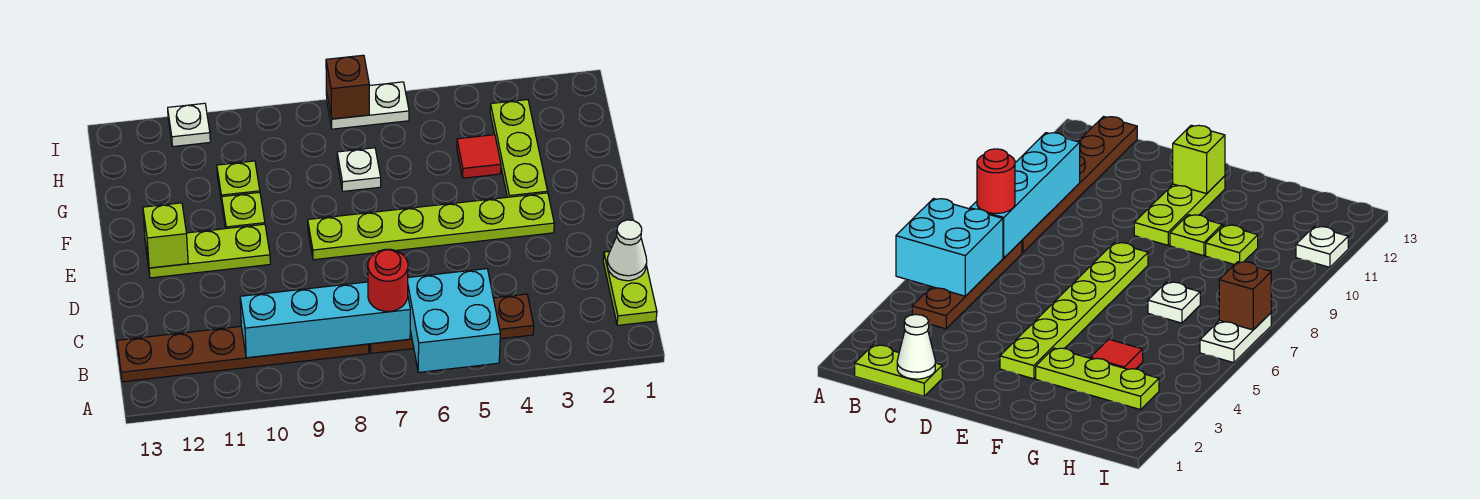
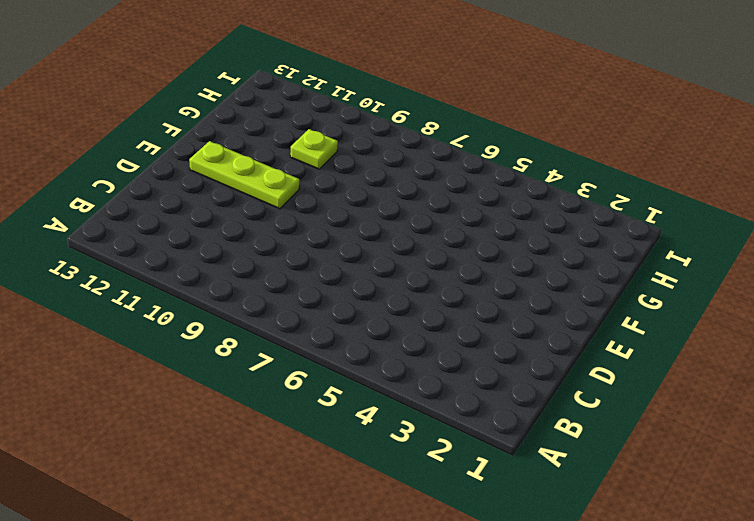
none -> lime plate B1:C1 level 1
none -> brown plate B4:B7 level 1
none -> brown plate B8:B13 level 1

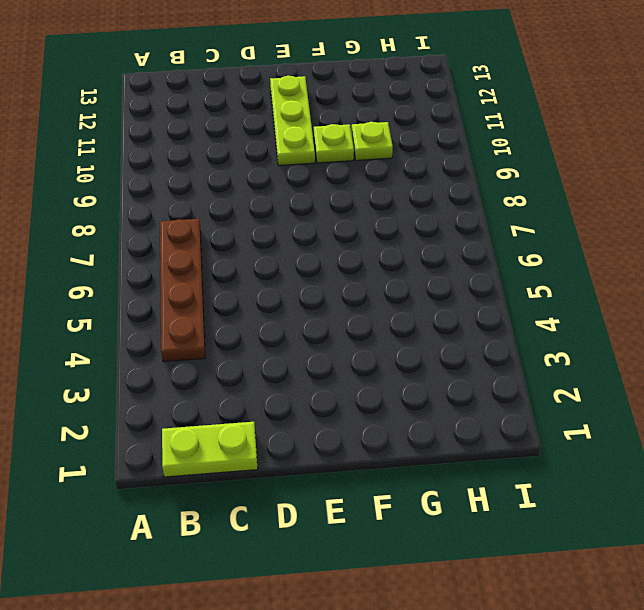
none -> brown plate B8:B13 level 1
none -> lime plate E3:E8 level 1
none -> lime plate F3:H3 level 1

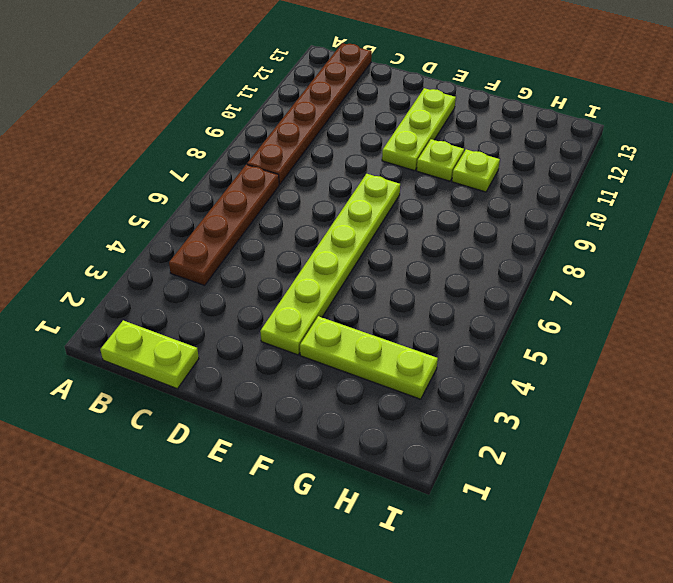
none -> red tile G4 level 1
none -> white plate G7 level 1
none -> white plate I6:I7 level 1

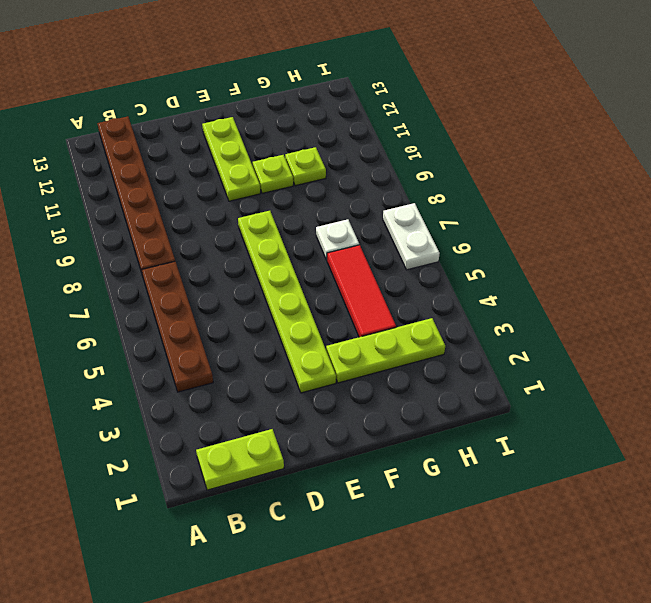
red tile G4:G6 level 1 -> red tile G4 level 1
none -> white plate I11 level 1
none -> cyan brick A5:B6 level 2
none -> cyan brick B7:B10 level 2

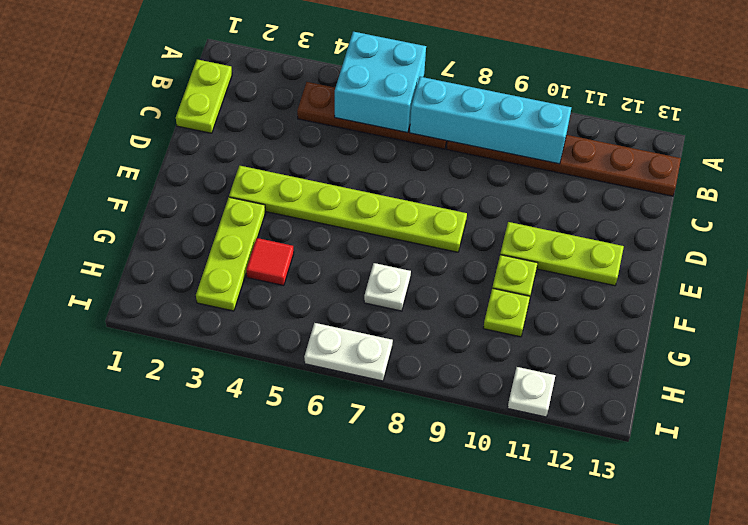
none -> white cone C1 level 2
none -> lime brick E12 level 2
none -> brown brick I7 level 2

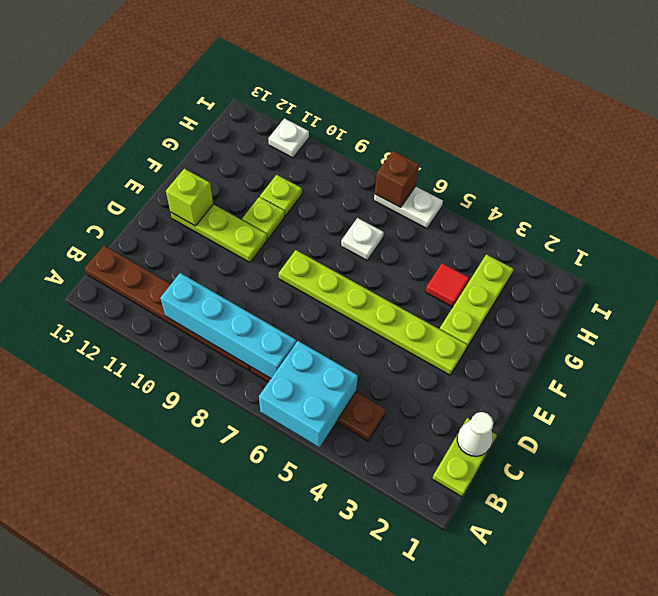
none -> red round brick B7 level 3

